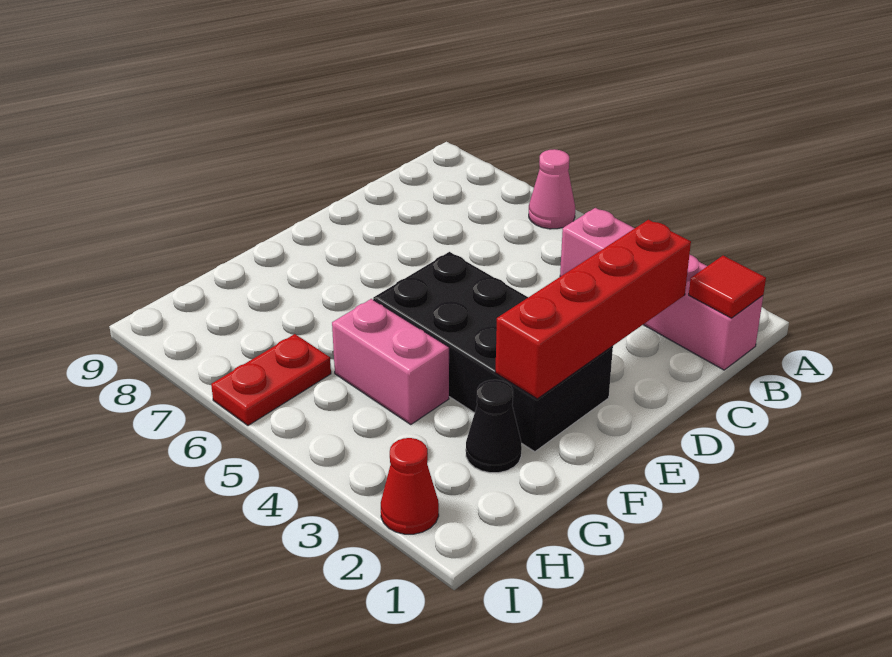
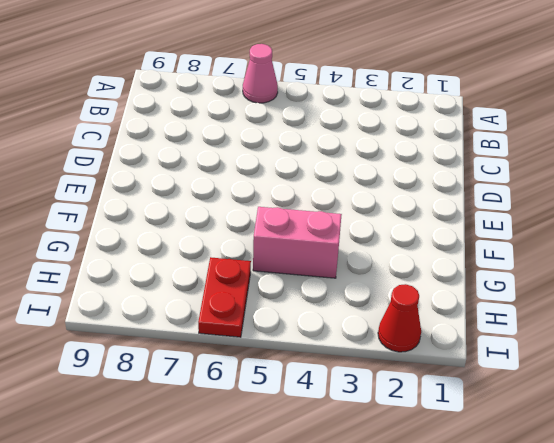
none -> pink brick B1:B4 level 1
none -> black brick E2:F5 level 1

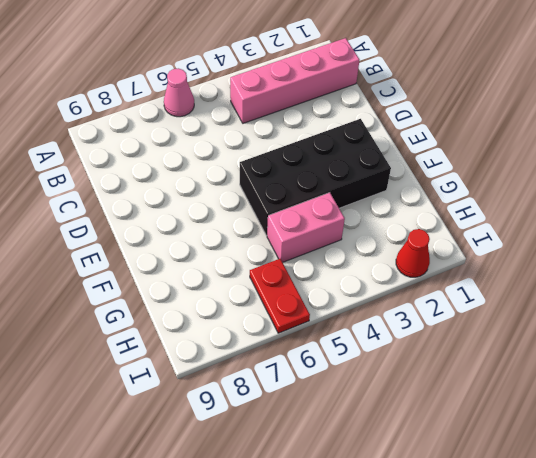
none -> black cone G2 level 1
none -> red tile B1 level 2

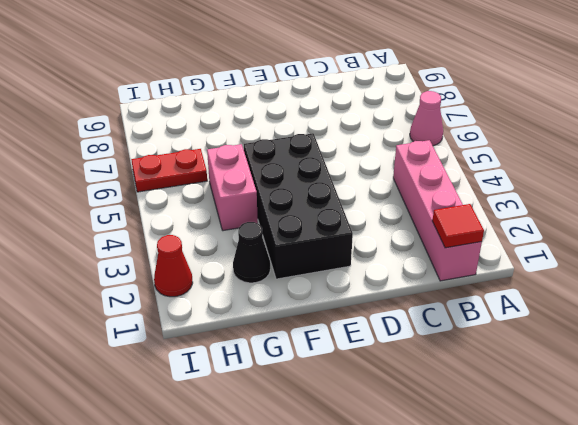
none -> red brick C2:F2 level 2

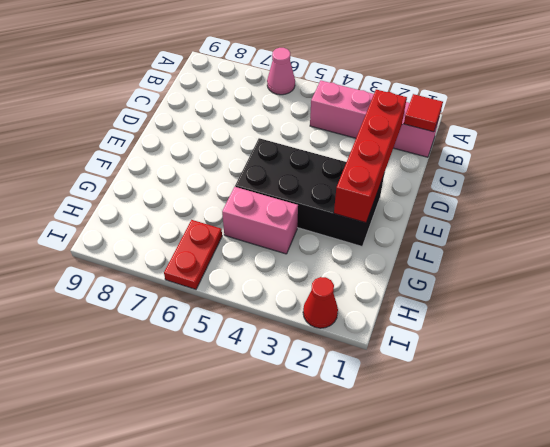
none -> black cone G2 level 1

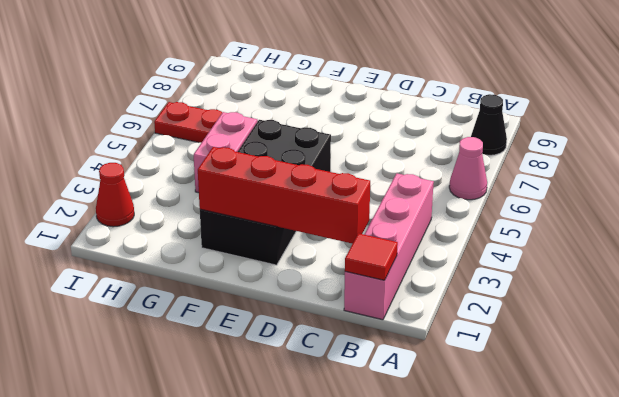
black cone A8 level 1 -> black cone G2 level 1

